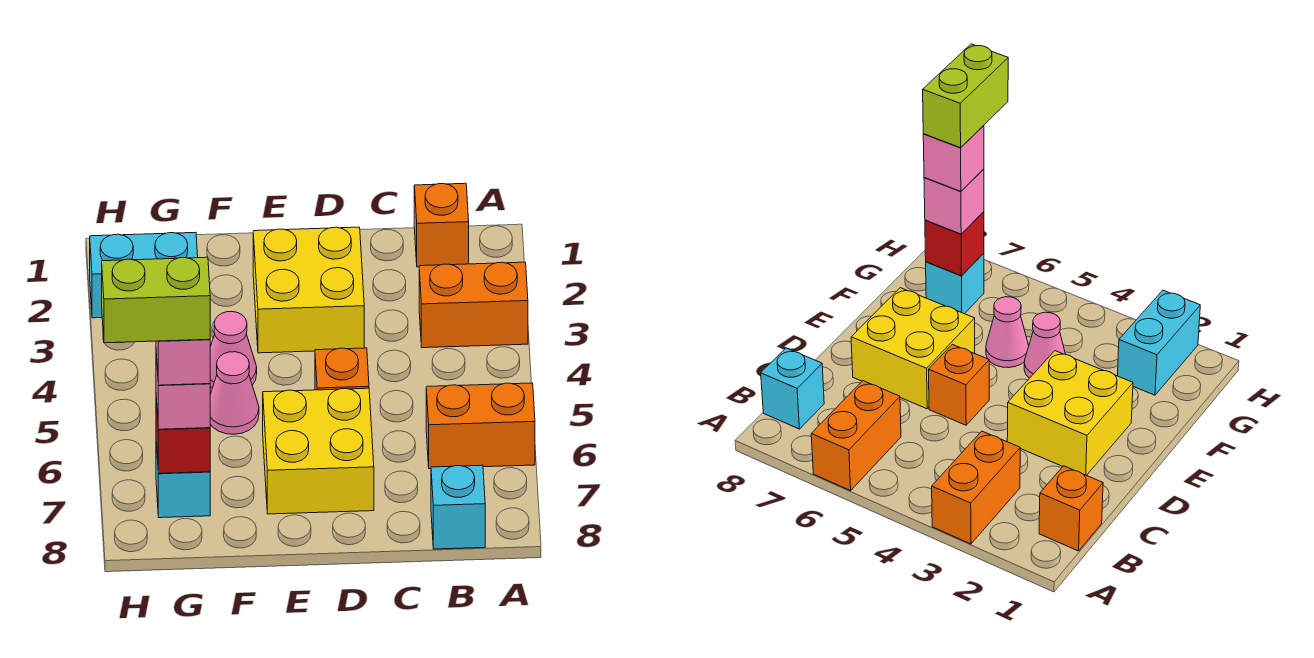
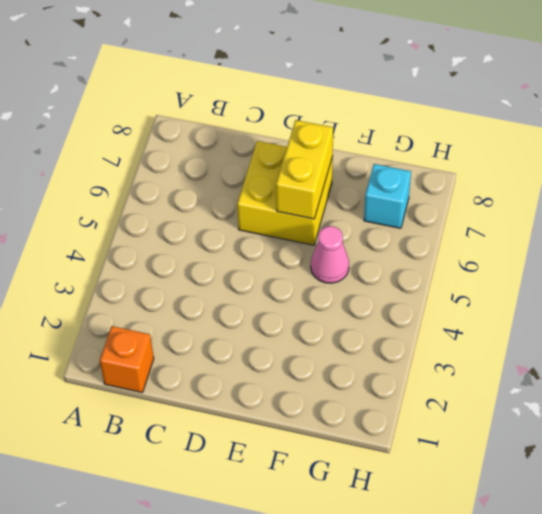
yellow brick E6:E7 level 2 -> none
none -> orange brick A3:B3 level 1
none -> orange brick A6:B6 level 1
none -> cyan brick B8 level 1

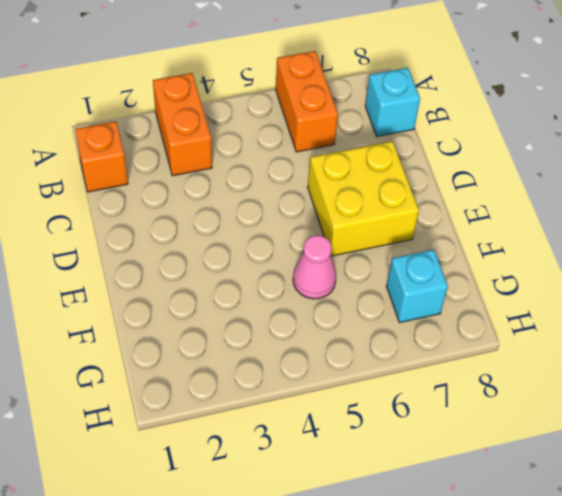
none -> yellow brick D2:E3 level 1
none -> orange brick D5 level 1
none -> pink cone F4 level 1

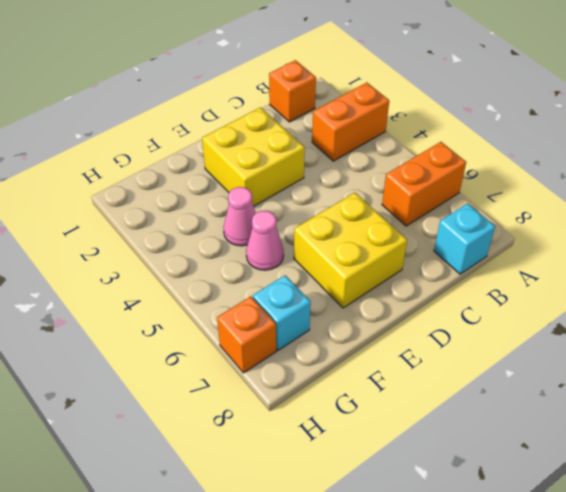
orange brick H7 level 1 -> orange brick D5 level 1
none -> cyan brick G2:H2 level 1
none -> red brick G7 level 2
none -> pink brick G7 level 3

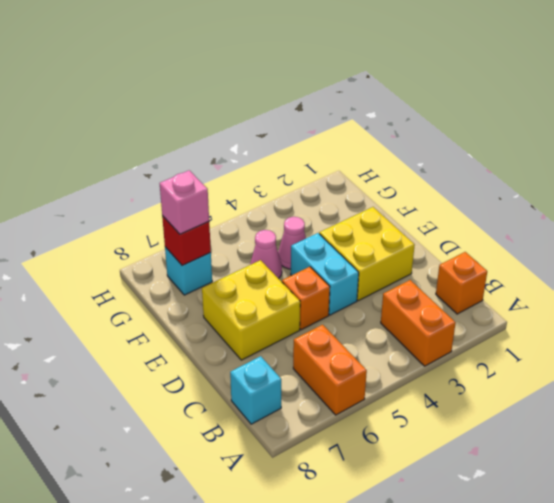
cyan brick D4:E4 level 1 -> cyan brick G2:H2 level 1
none -> pink brick G7 level 4
none -> lime brick G7:H7 level 5

